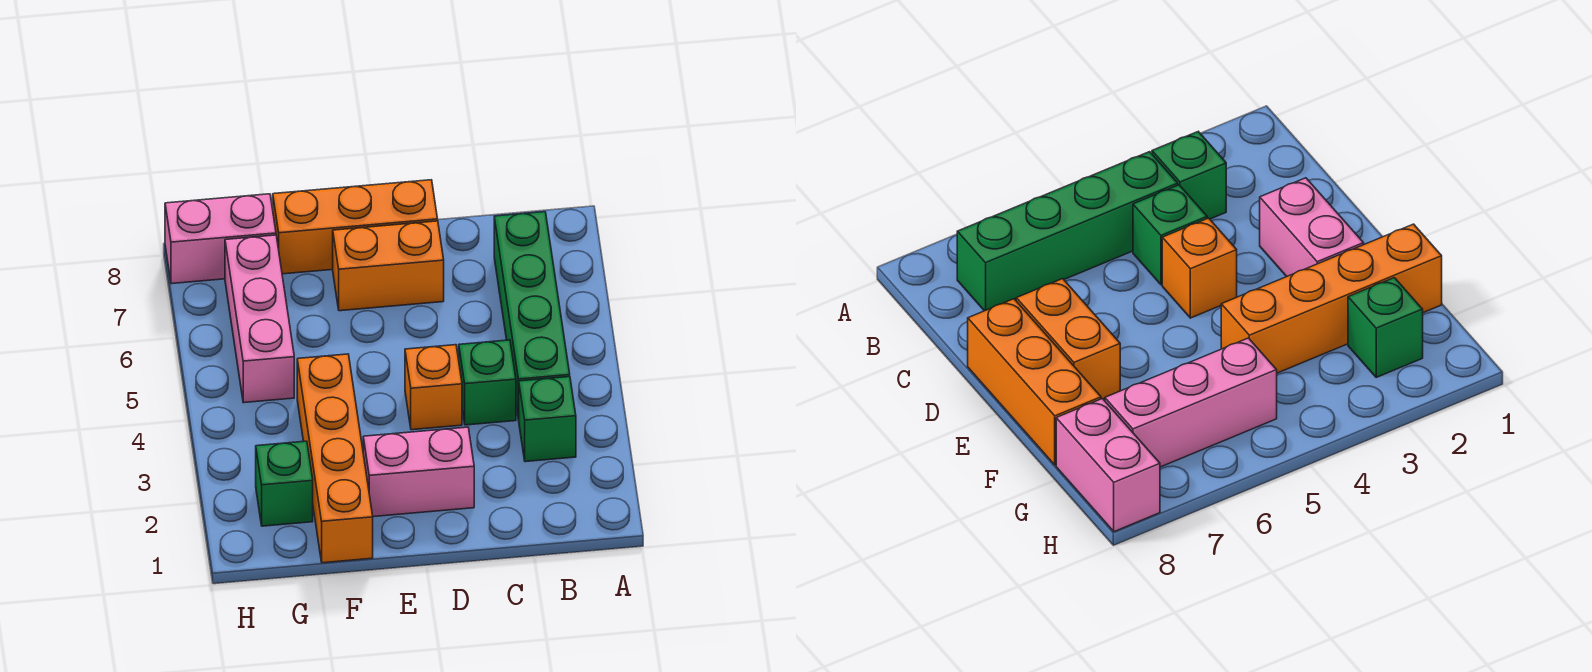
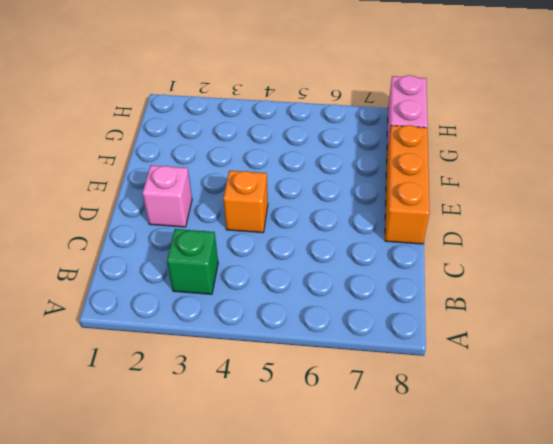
pink brick D2 level 1 -> pink brick D2:E2 level 1
none -> green brick B4:B7 level 1
none -> green brick C4 level 1

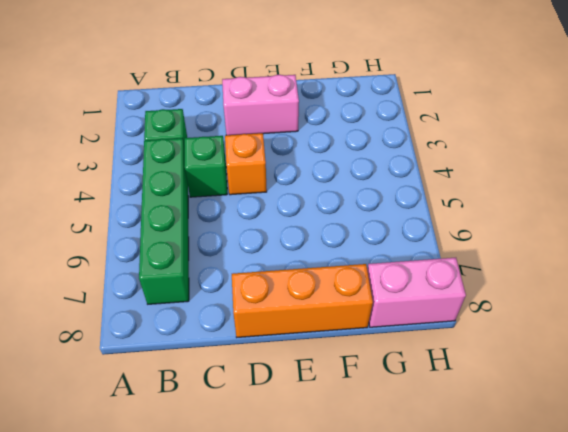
none -> orange brick D7:E7 level 1
none -> orange brick F1:F4 level 1

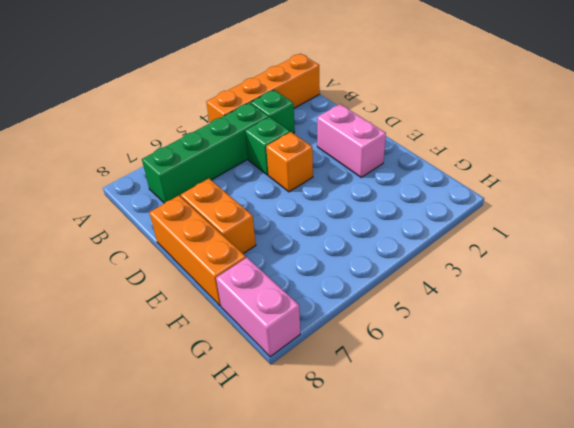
orange brick A1:A4 level 1 -> orange brick F1:F4 level 1
none -> green brick G2 level 1
none -> pink brick G5:G7 level 1

